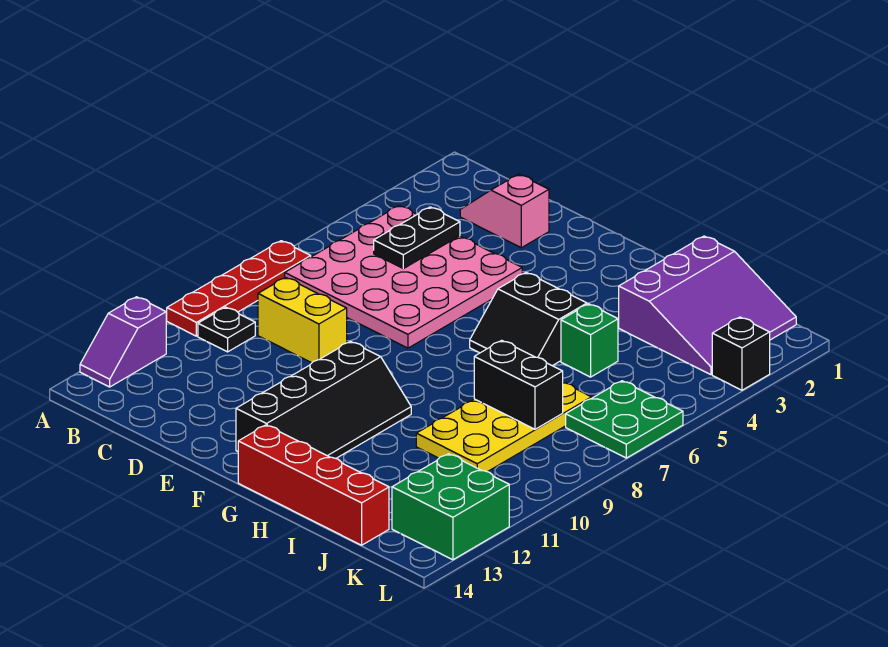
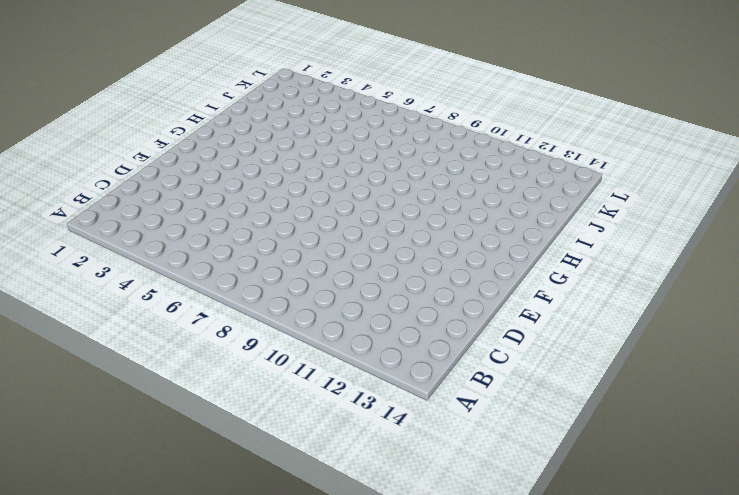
none -> red plate A7:A10 level 1
none -> purple slope A12:A13 level 1 top 12
none -> pink plate B4:E7 level 1

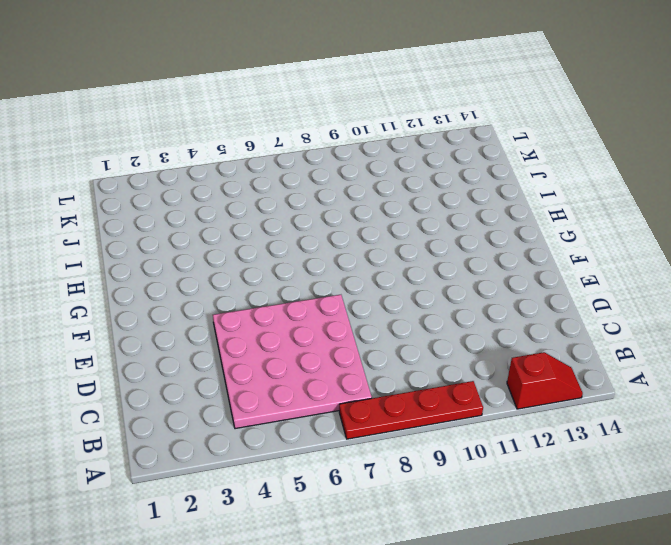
red slope A12:A13 level 1 top 12 -> purple slope A12:A13 level 1 top 12
none -> black plate B10 level 1
none -> pink slope C2:D2 level 1 top D
none -> yellow brick C9:D9 level 1

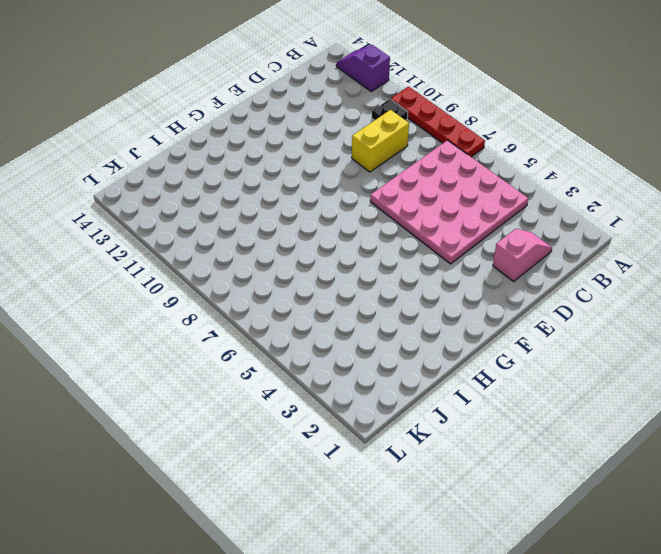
none -> black slope F10:G13 level 1 top F
none -> black slope G5:H6 level 1 top 5
none -> red brick G14:J14 level 1

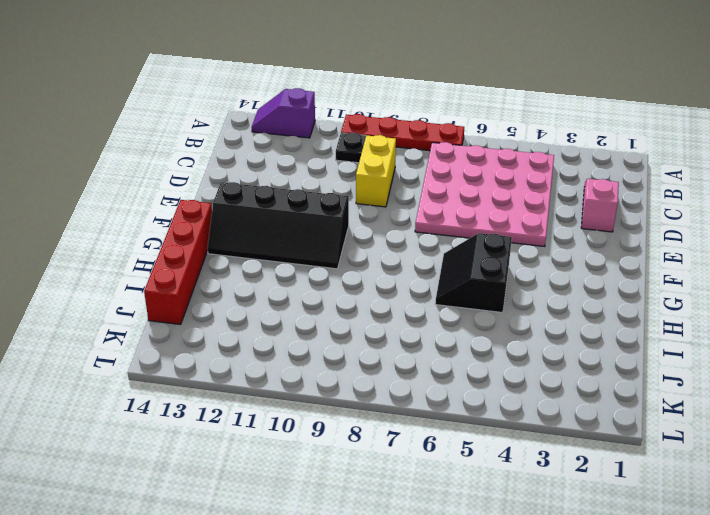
none -> purple slope I1:K3 level 1 top I
none -> green brick I5 level 1
none -> yellow plate I7:J10 level 1

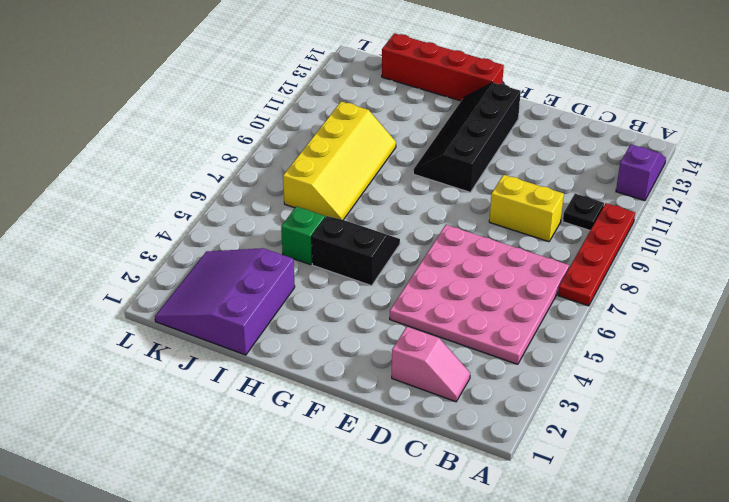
yellow slope I7:J10 level 1 top J -> yellow plate I7:J10 level 1
none -> green plate K6:L7 level 1
none -> green brick K12:L13 level 1
none -> black brick L3 level 1

